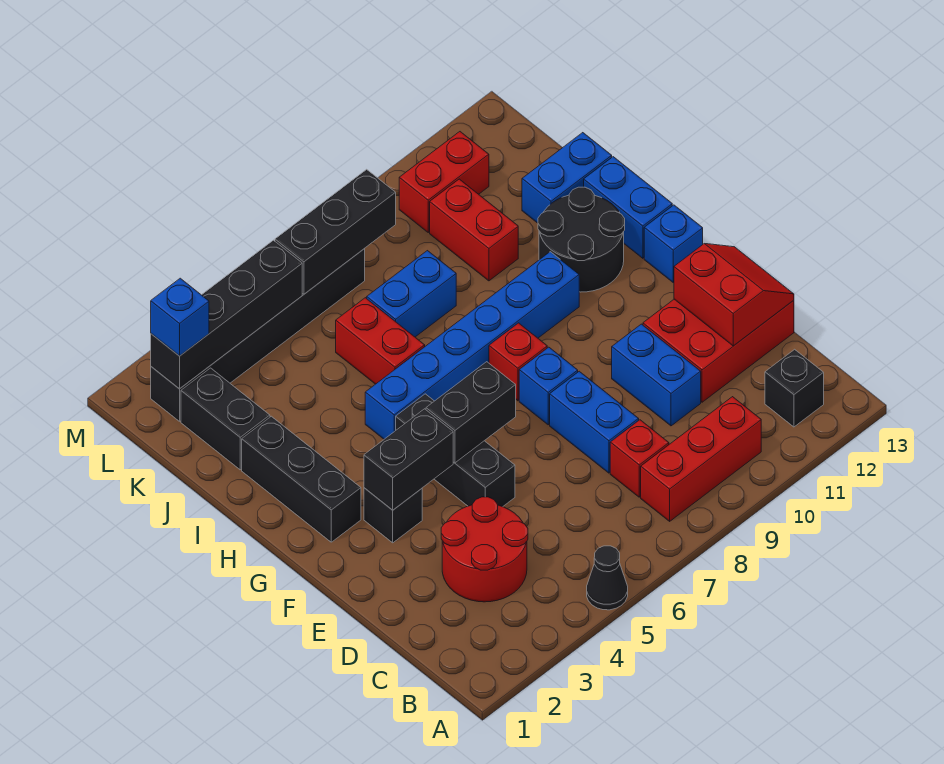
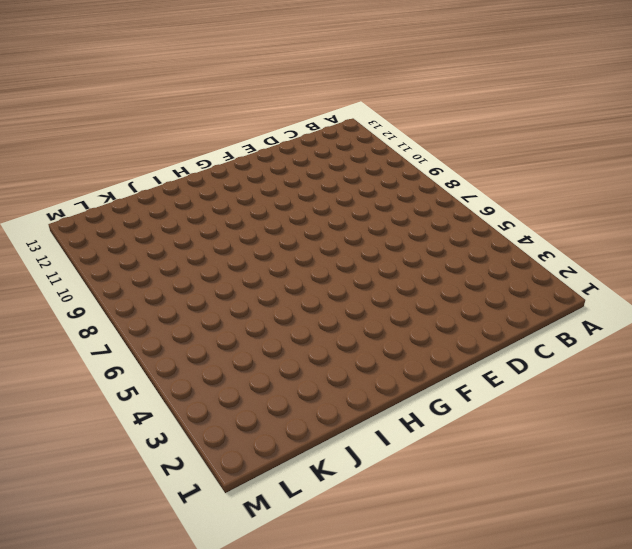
none -> black cone A5 level 1
none -> red brick B8:B10 level 1
none -> black brick B12 level 1
none -> red round brick C3:D4 level 1

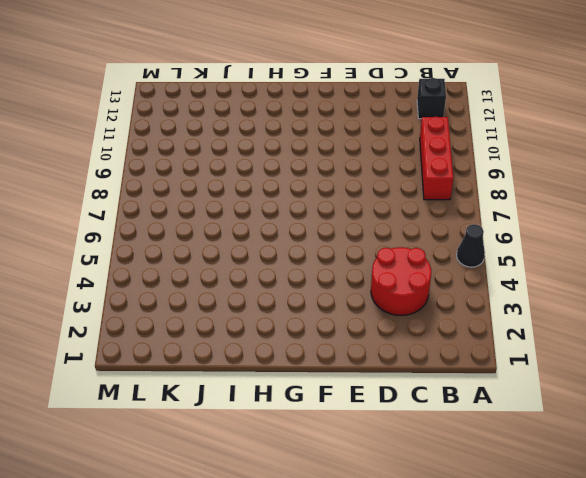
none -> red brick C8 level 1
none -> blue brick D8:E8 level 1
none -> blue brick D10:E10 level 1
none -> red brick D11:E13 level 1

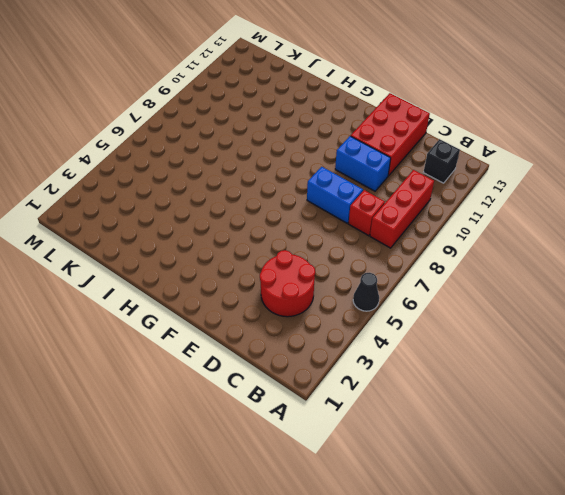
none -> black brick E5:G5 level 1
none -> black brick F3 level 1
none -> blue brick F8 level 1
none -> black brick G2:I2 level 1

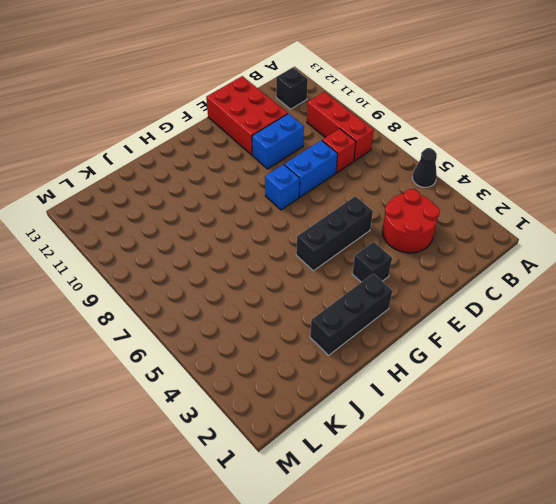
none -> red brick G8 level 1
none -> blue brick G13 level 1
none -> blue brick H5:H10 level 1
none -> black round brick H11:I12 level 1

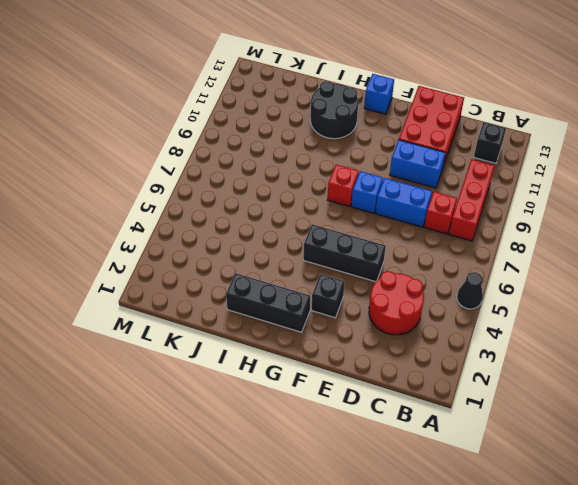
none -> blue brick H5:H10 level 1
none -> blue brick H13:I13 level 1
none -> red brick I6:J6 level 1
none -> black brick J2:K2 level 1

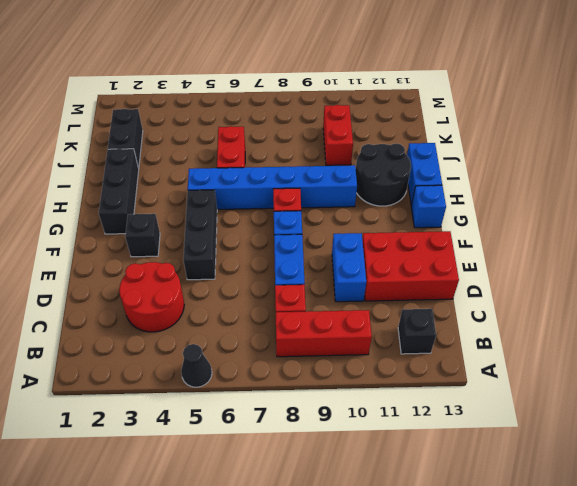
none -> blue brick J7:J8 level 1
none -> blue brick J12:J13 level 1
none -> black brick L2:L7 level 1
none -> red brick L10:L11 level 1

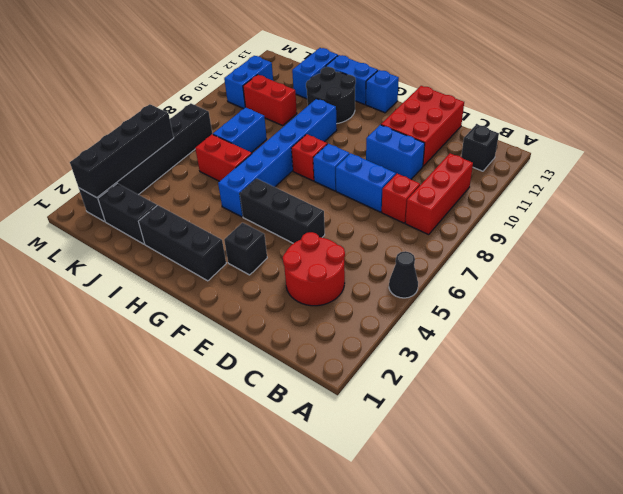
blue brick L10:L11 level 1 -> red brick L10:L11 level 1
none -> red slope D12:E13 level 2 top 12
none -> black brick F3:F4 level 2
none -> black brick F5:F6 level 2
none -> black brick L6:L8 level 2

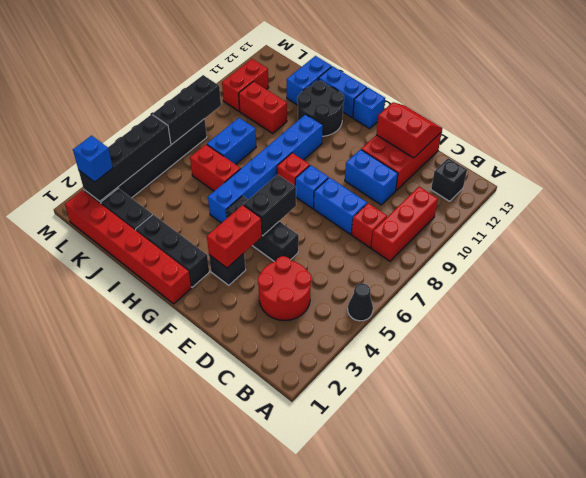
red brick F3:F4 level 2 -> black brick F3:F4 level 2
red brick G1:L1 level 1 -> none

